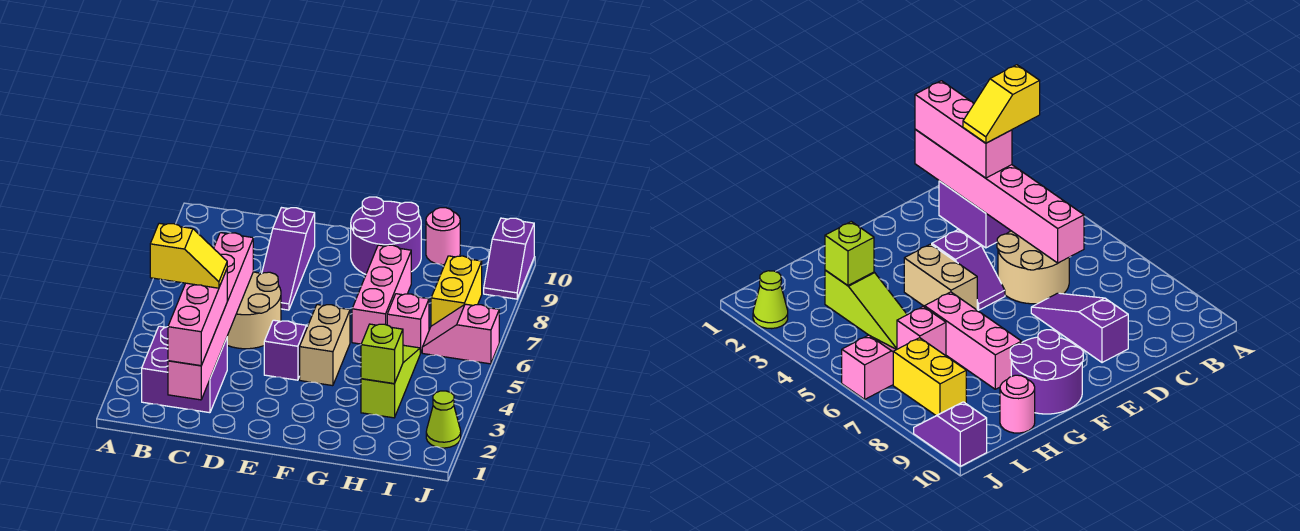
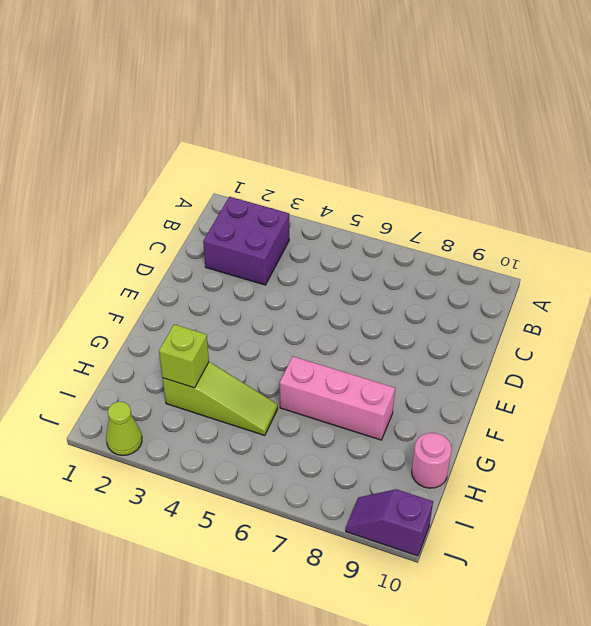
none -> tan round brick C5:D6 level 1
none -> purple slope D7:D9 level 1 top 9
none -> purple slope E4:E5 level 1 top 4

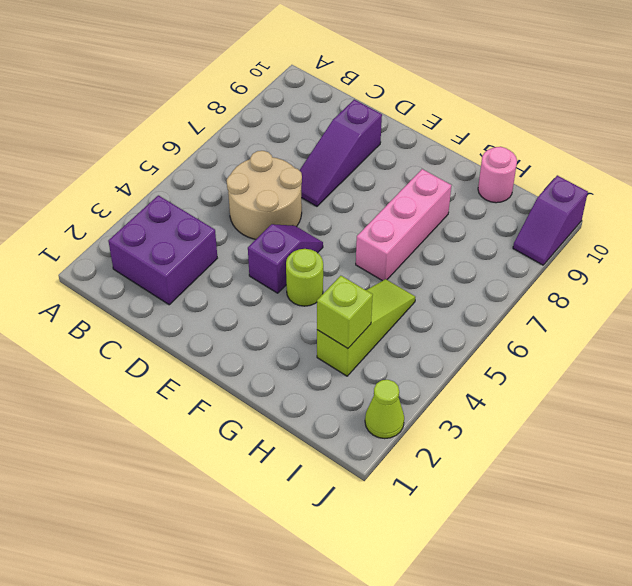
lime round brick F4 level 1 -> tan brick F4:F5 level 1
none -> purple round brick F9:G10 level 1
none -> pink brick H6 level 1
none -> pink slope I6:J6 level 1 top J

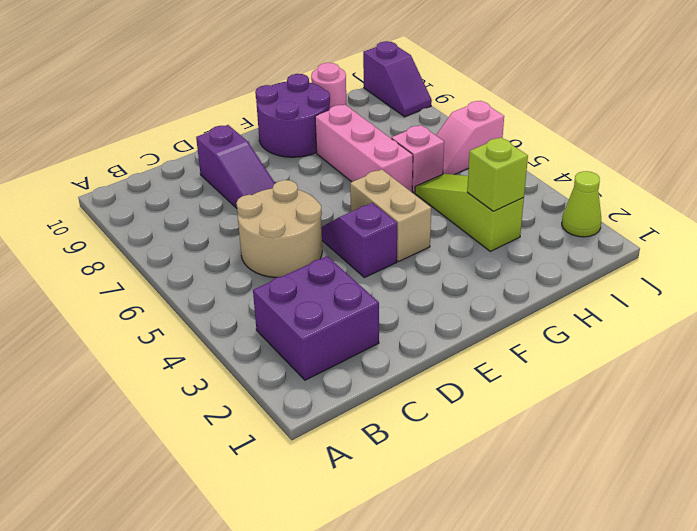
none -> yellow brick I7:I8 level 1
none -> pink brick C1:C6 level 2
none -> pink brick C1:C3 level 3

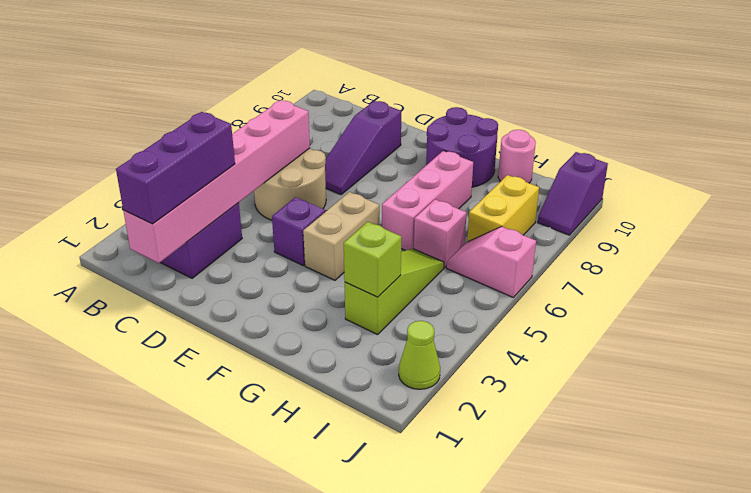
purple brick C1:C3 level 3 -> pink brick C1:C3 level 3
none -> yellow slope B3:C3 level 4 top B

